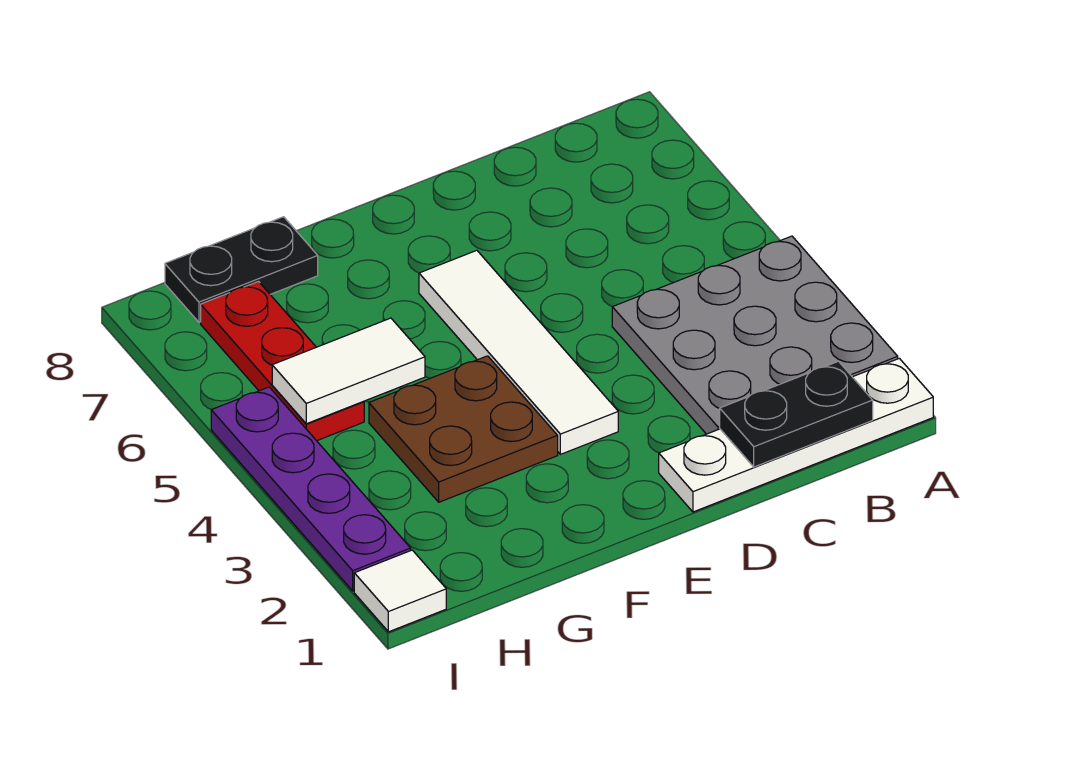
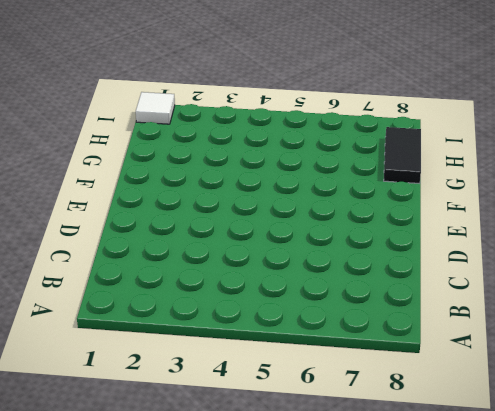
black tile G8:H8 level 1 -> black plate G8:H8 level 1
none -> white plate A1:D1 level 1
none -> grey plate A2:C4 level 1

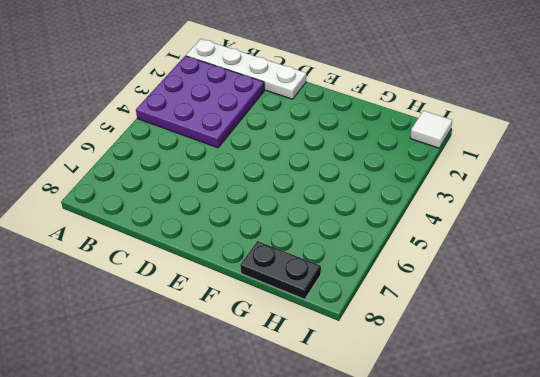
purple plate A2:C4 level 1 -> grey plate A2:C4 level 1
none -> white tile E3:E6 level 1
none -> brown plate F3:G4 level 1

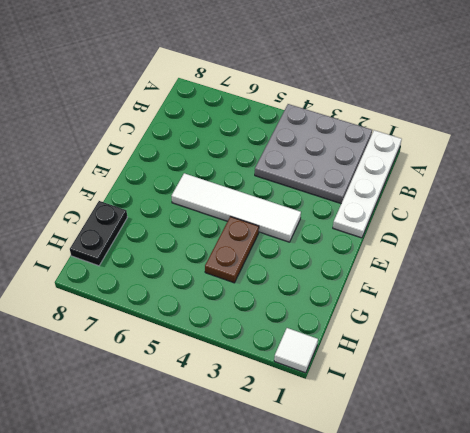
brown plate F4:G4 level 1 -> brown plate F3:G4 level 1
none -> red plate H5:H7 level 1
none -> purple plate I2:I5 level 1

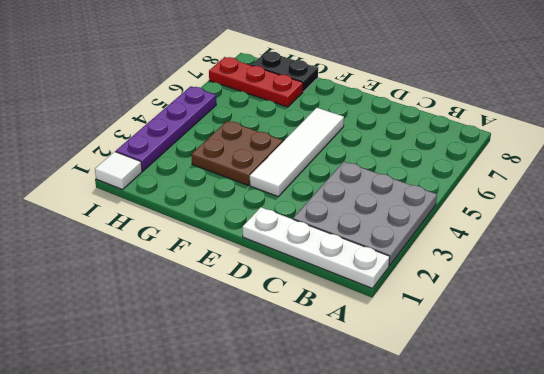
red plate G7:I7 level 1 -> red plate H5:H7 level 1
none -> black plate B1:C1 level 2
none -> white tile G5:H5 level 2

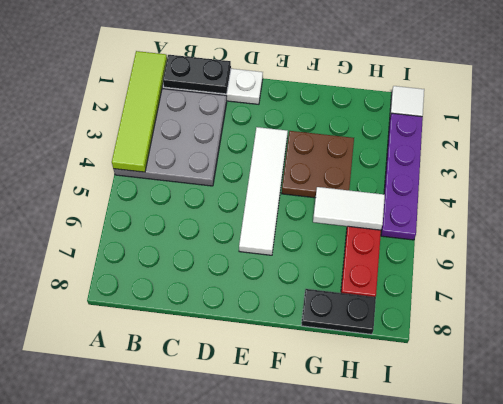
lime tile A1:A4 level 2 -> none

